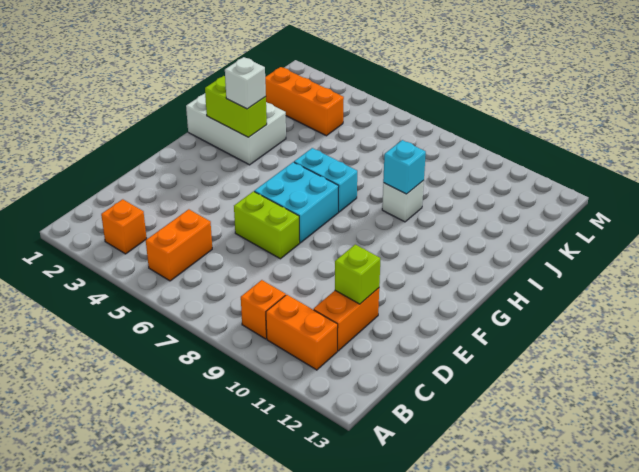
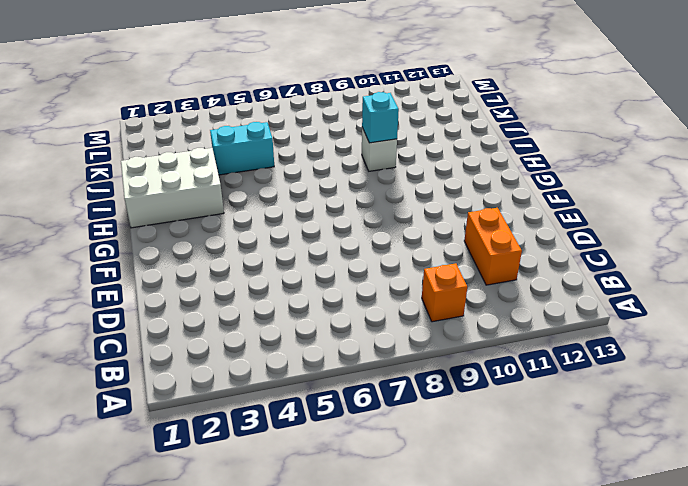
cyan brick J4:J5 level 1 -> cyan brick H6:H7 level 1
none -> orange brick B3 level 1
none -> orange brick B5:C5 level 1
none -> orange brick B10:B11 level 1

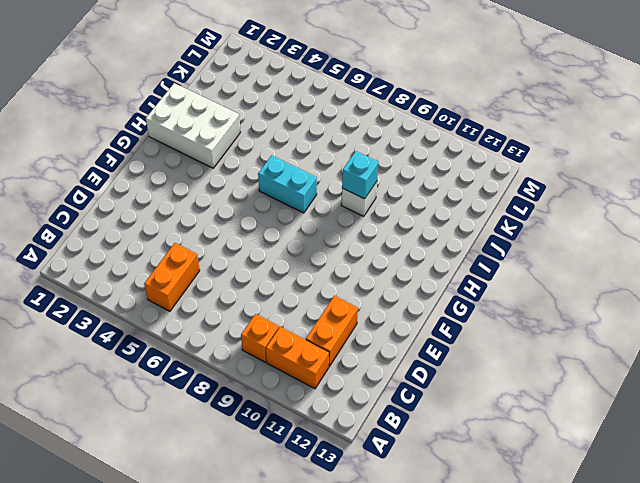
none -> orange brick B3 level 1
none -> lime brick E6:E7 level 1
none -> cyan brick F6:G7 level 1

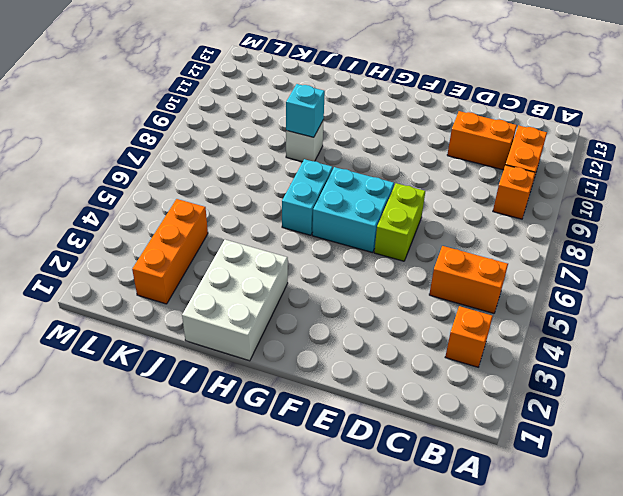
none -> lime brick D11 level 2
none -> lime brick H2:H3 level 2
none -> white brick H3 level 3

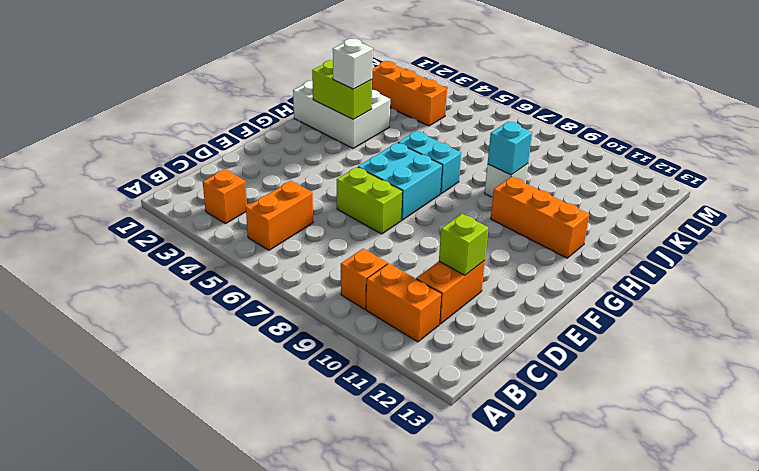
orange brick H10:H12 level 1 -> none

